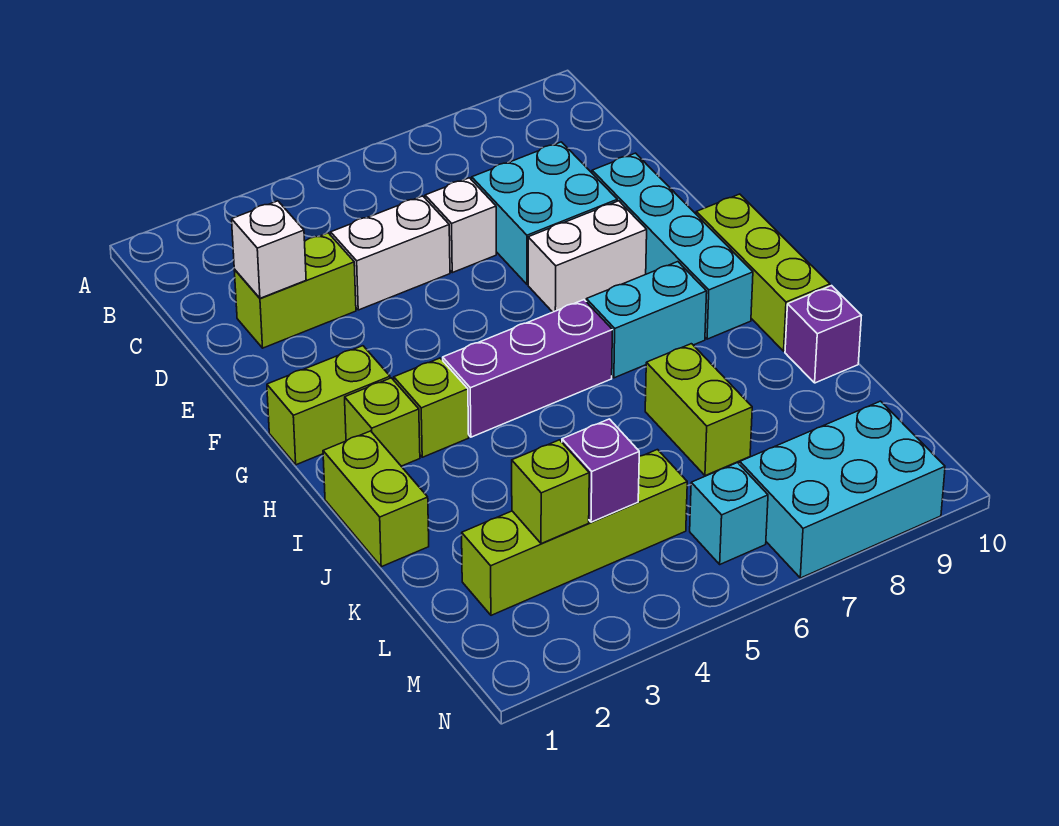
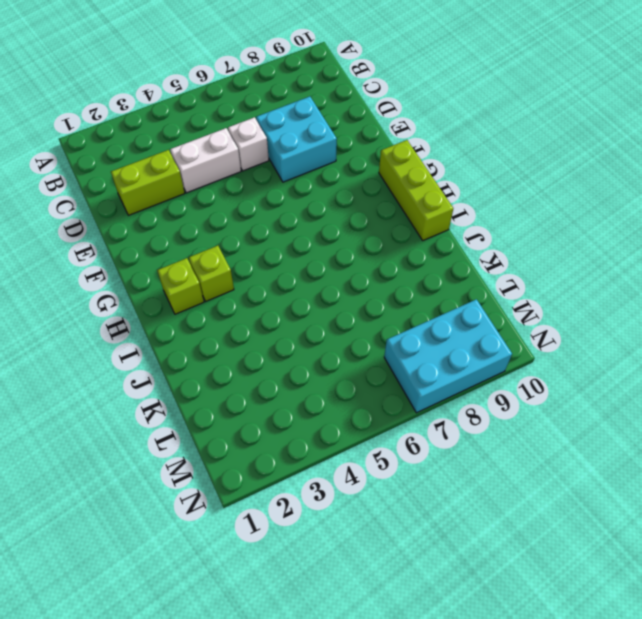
none -> cyan brick E9:H9 level 1
none -> white brick F7:F8 level 1
none -> lime brick G1:G2 level 1

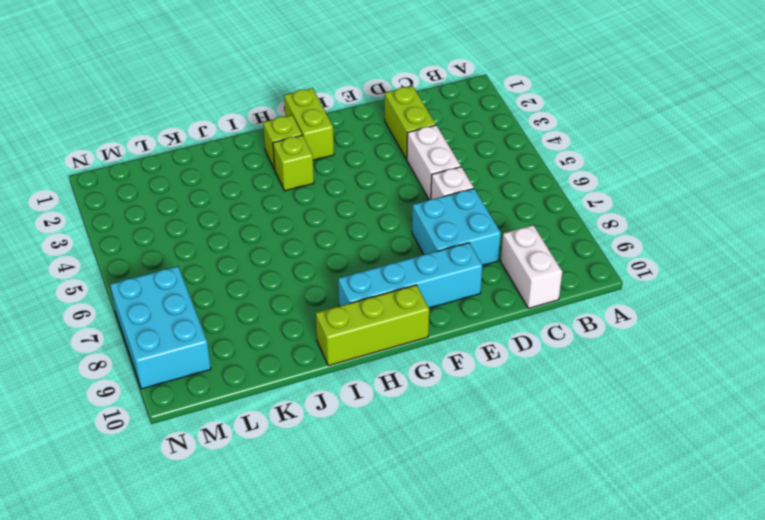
white brick C9:C10 level 1 -> white brick F7:F8 level 1
none -> purple brick H4:H6 level 1
none -> cyan brick H7:H8 level 1
none -> lime brick I1:J1 level 1

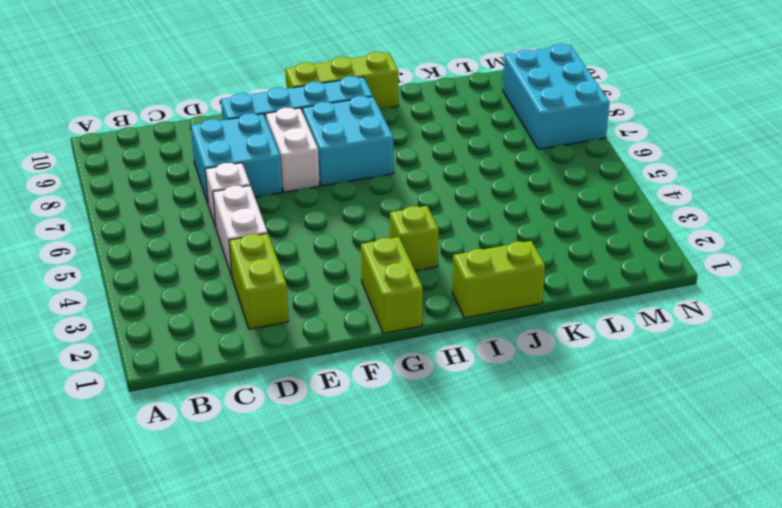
cyan brick G7:H8 level 1 -> cyan brick H7:H8 level 1
none -> lime brick H2 level 1
none -> purple brick H4:H6 level 1
none -> lime brick J7:K7 level 1

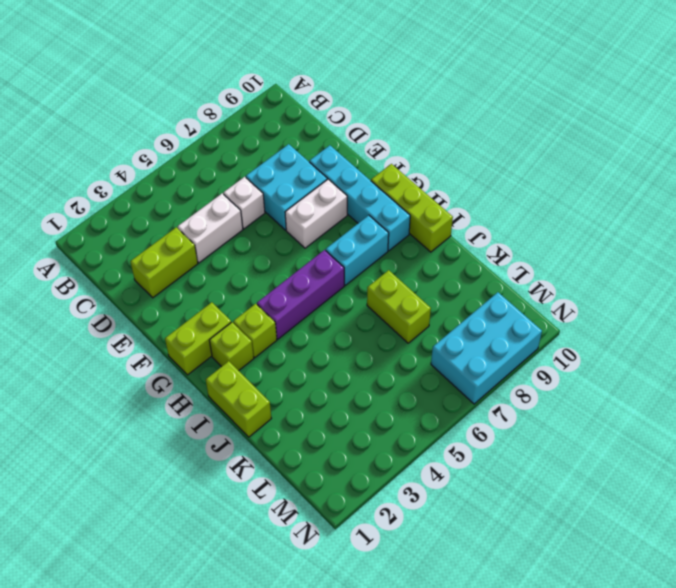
none -> purple brick J10 level 1
none -> lime brick L2:L5 level 1
none -> cyan brick M6 level 1

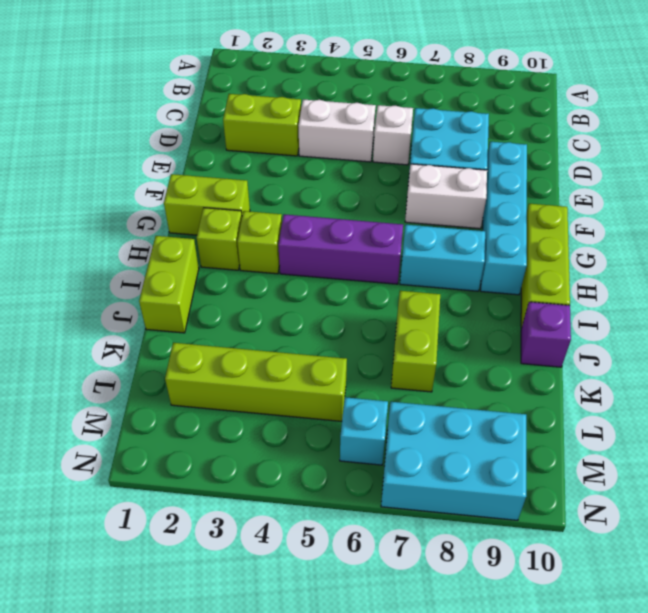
none -> white brick D2 level 2
none -> lime brick L3 level 2
none -> purple brick L4 level 2

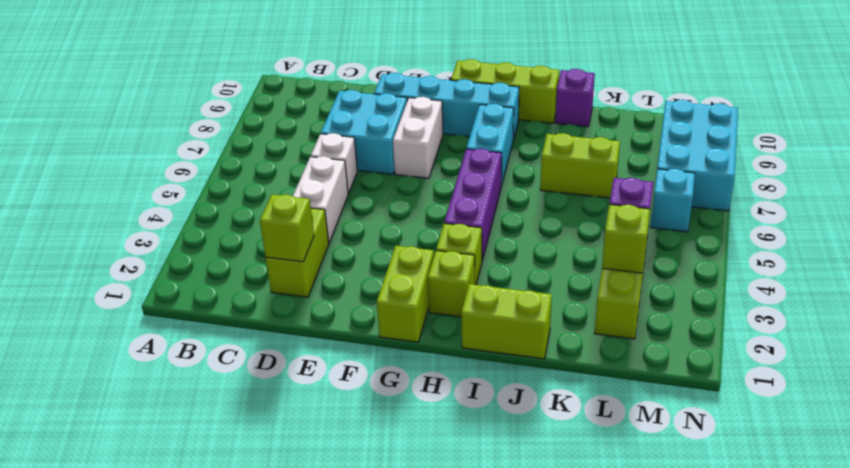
lime brick D2 level 2 -> white brick D2 level 2

